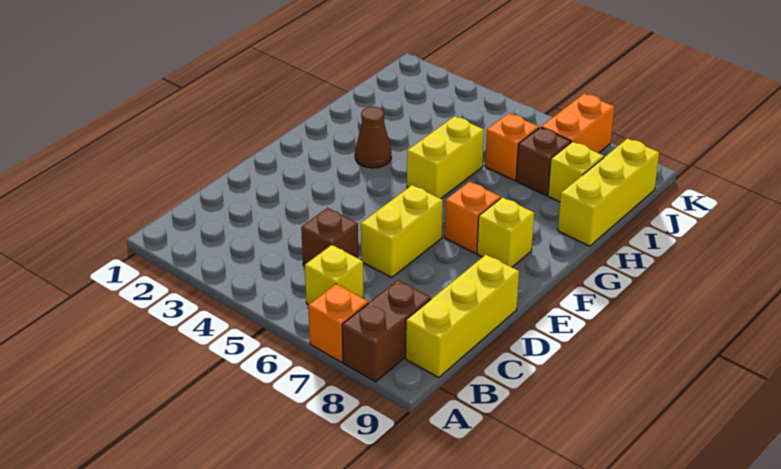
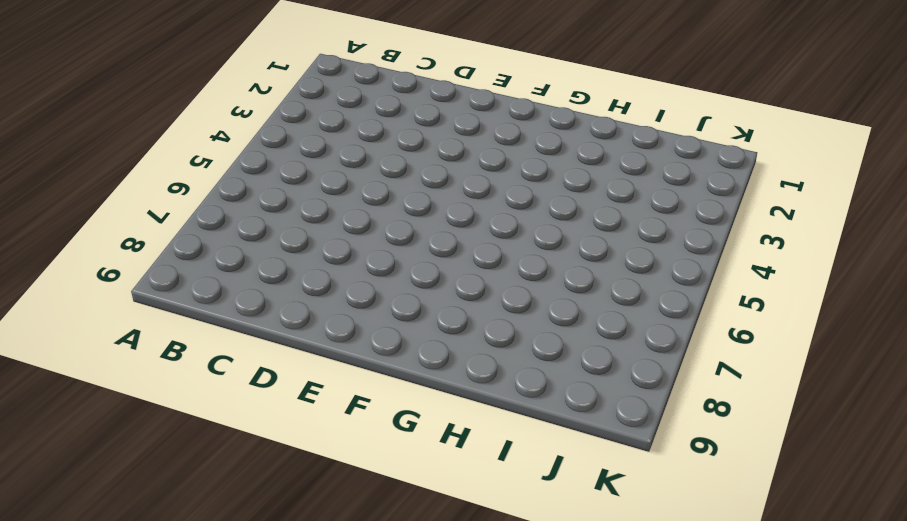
none -> orange brick A7 level 1
none -> brown brick A8:B8 level 1
none -> yellow brick B6 level 1

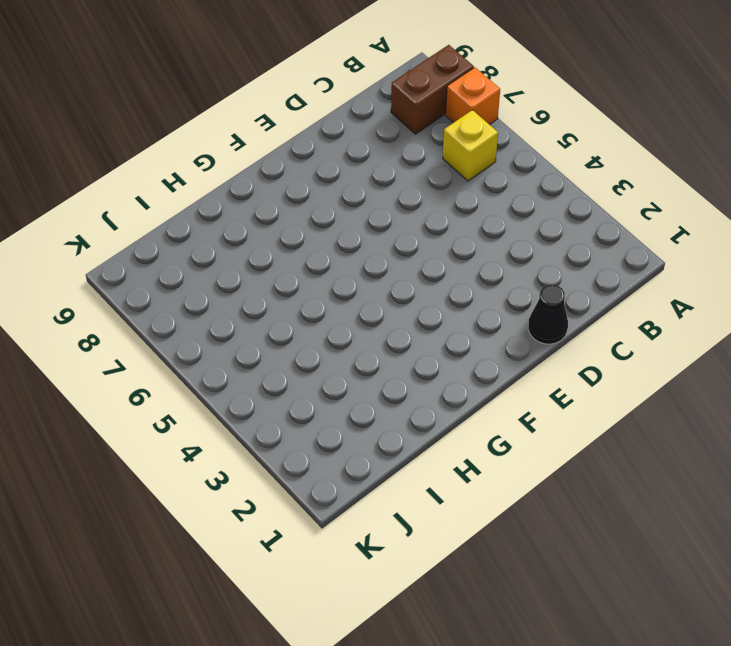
black cone D1 level 1 -> none
none -> yellow brick B9:D9 level 1
none -> brown brick C5 level 1
none -> yellow brick D6:E6 level 1

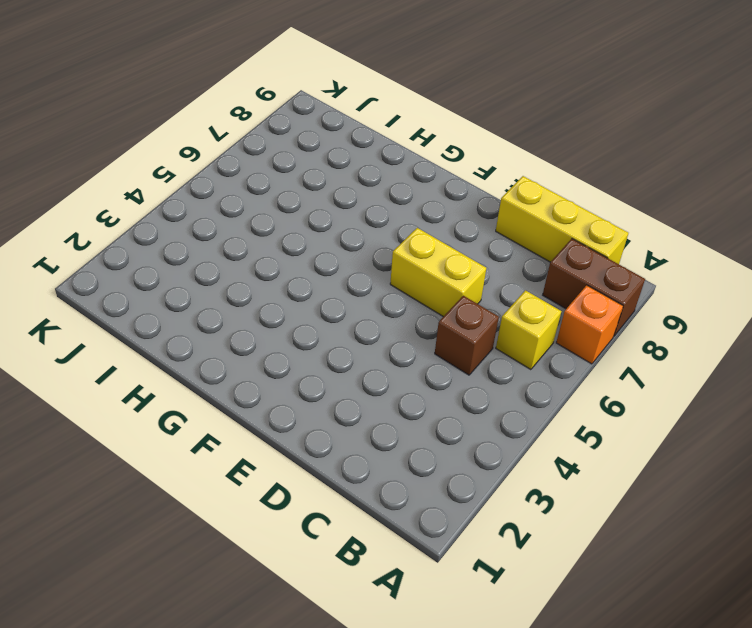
none -> orange brick F7 level 1
none -> yellow brick F8 level 1
none -> brown cone G3 level 1

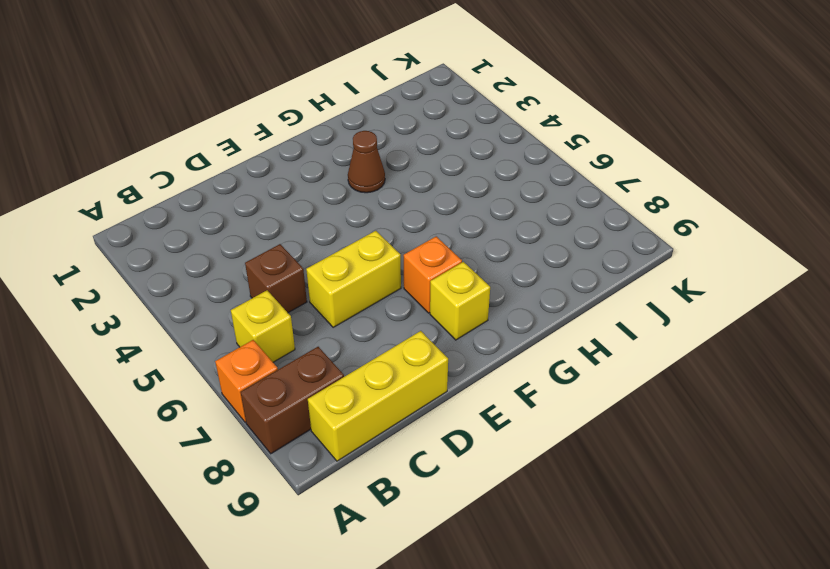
none -> yellow brick G5:H5 level 1
none -> yellow brick H9:J9 level 1
none -> orange brick I6 level 1

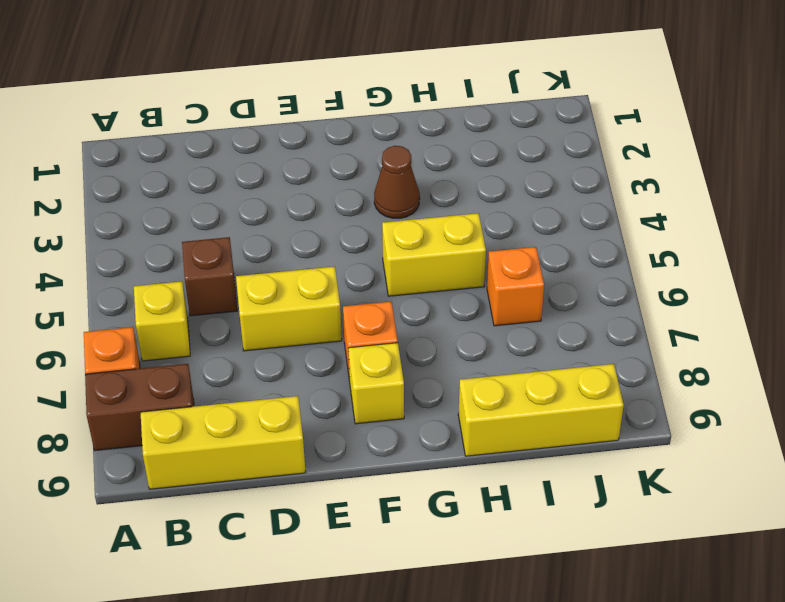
none -> brown brick I7 level 1
none -> yellow brick I8 level 1
none -> orange brick J7:K7 level 1

